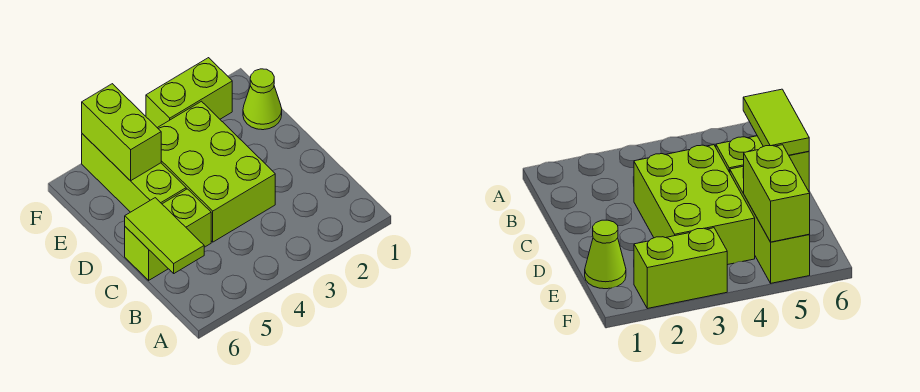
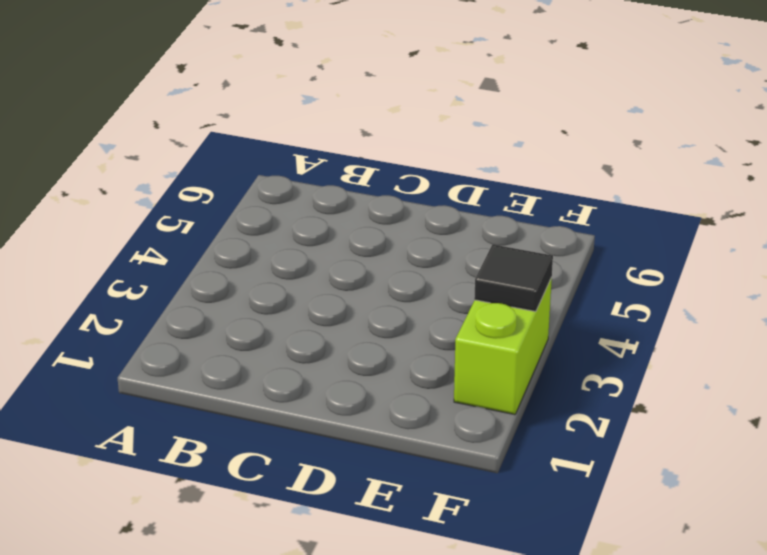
black tile F3 level 2 -> none
none -> lime brick C3:E4 level 1
none -> lime brick C5:C6 level 1

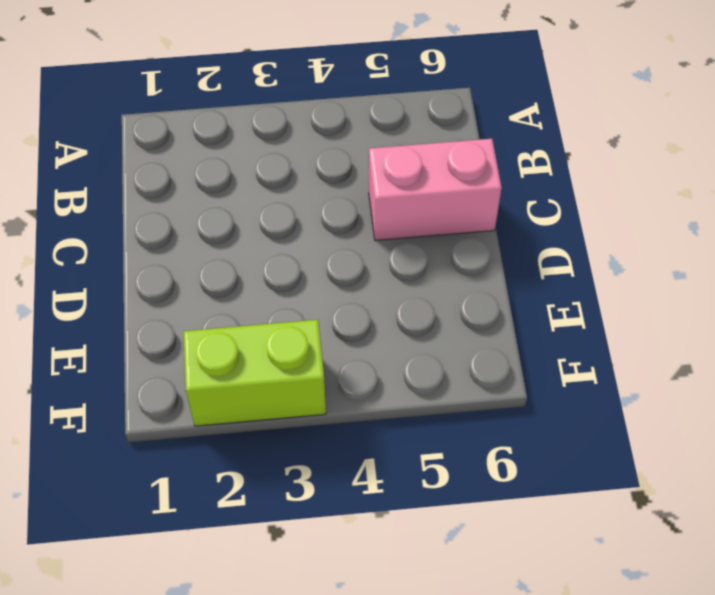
pink brick C5:C6 level 1 -> lime brick C5:C6 level 1
none -> lime brick C3:E4 level 1
none -> lime brick D5:F5 level 1

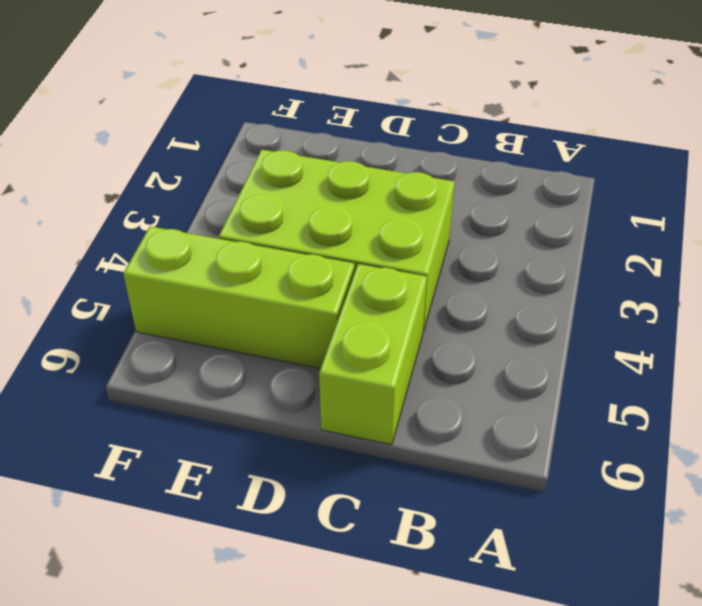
none -> lime cone E1 level 1
none -> lime brick F2:F3 level 1

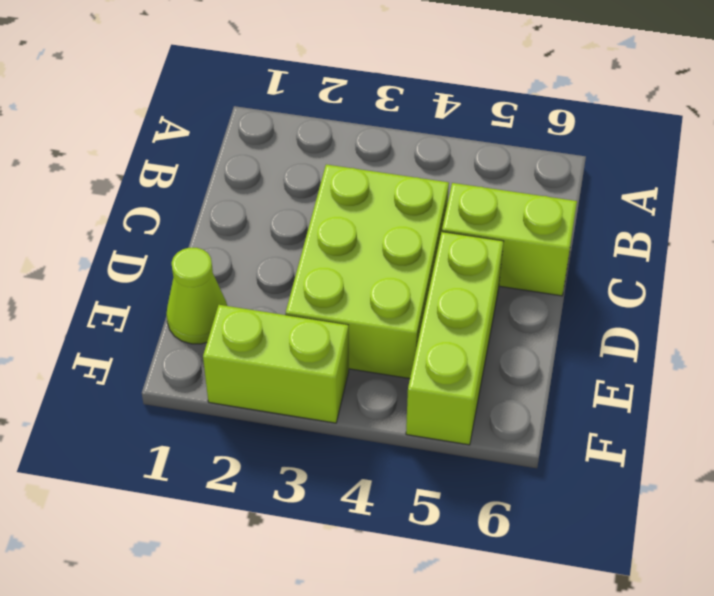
none -> lime tile B6:C6 level 2
none -> lime brick E5:F5 level 2

